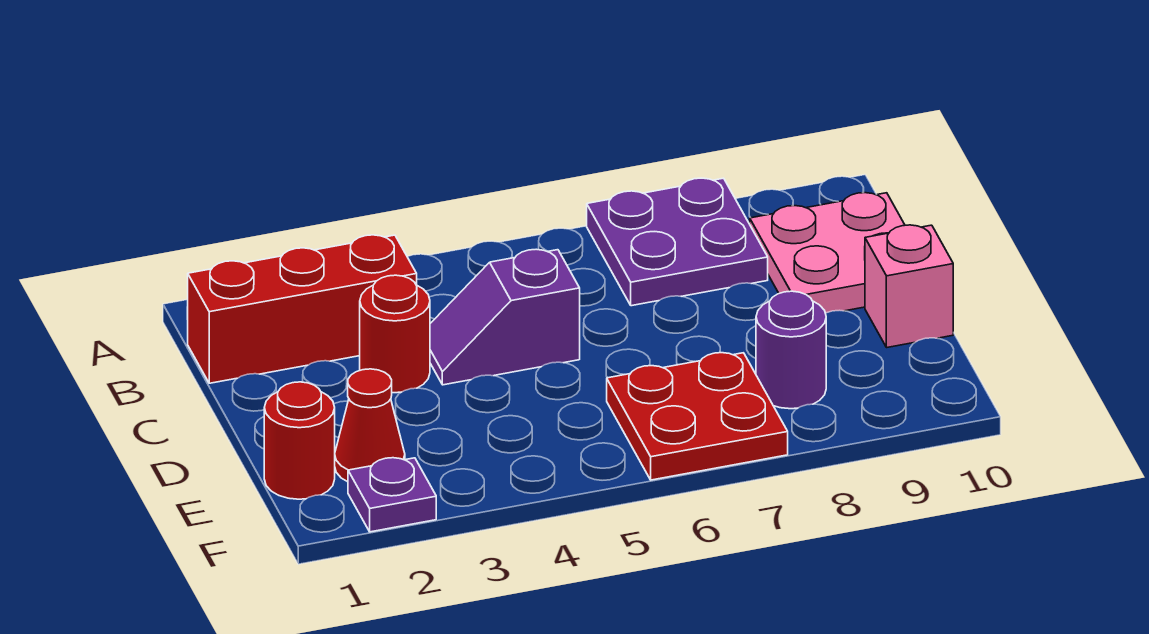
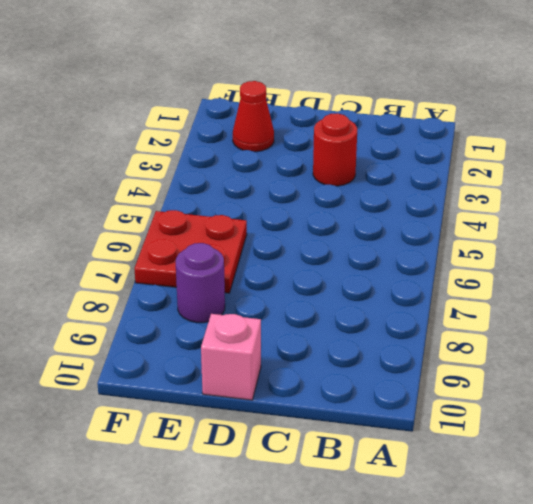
none -> purple plate A7:B8 level 1
none -> red brick B1:B3 level 1

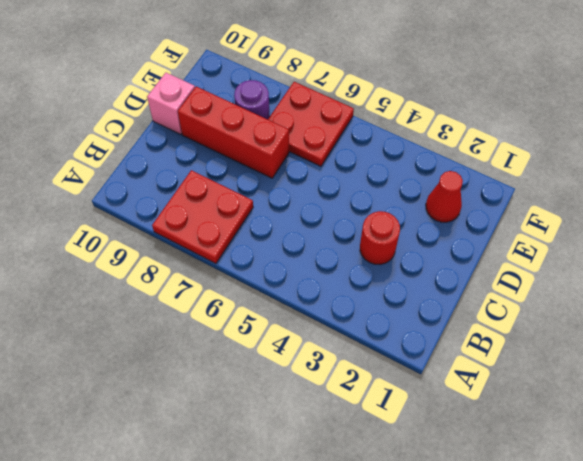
red plate A7:B8 level 1 -> purple plate A7:B8 level 1
red brick D7:D9 level 1 -> red brick B1:B3 level 1
none -> pink plate B9:C10 level 1
none -> purple slope C4:C5 level 1 top 5

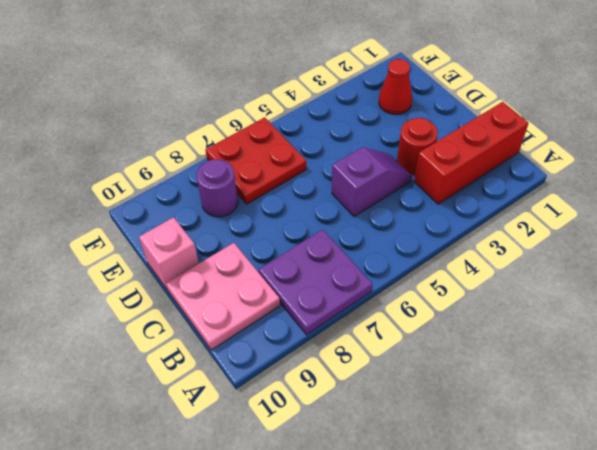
none -> red round brick E1 level 1
none -> purple plate F2 level 1

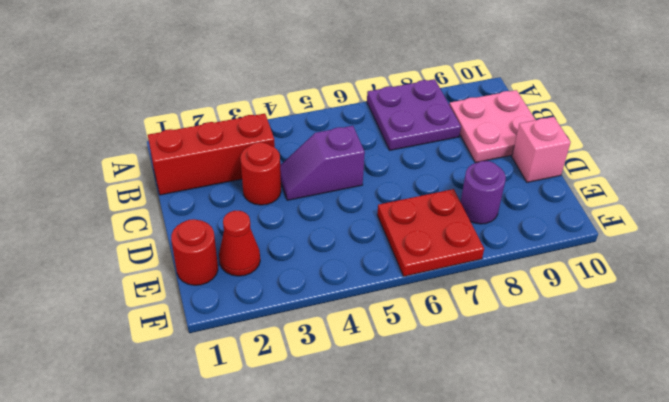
none -> purple plate F2 level 1

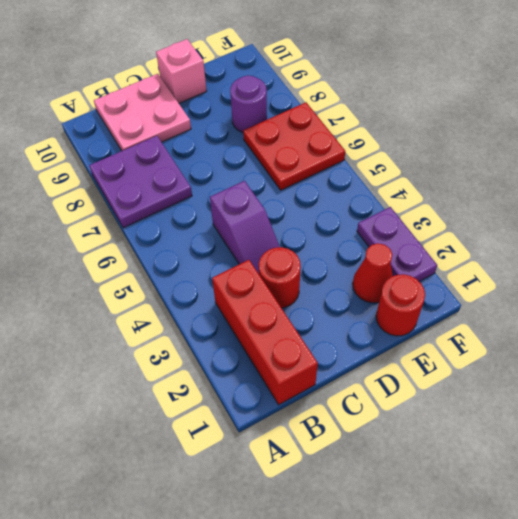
purple plate F2:F3 level 1 -> purple plate F2 level 1

